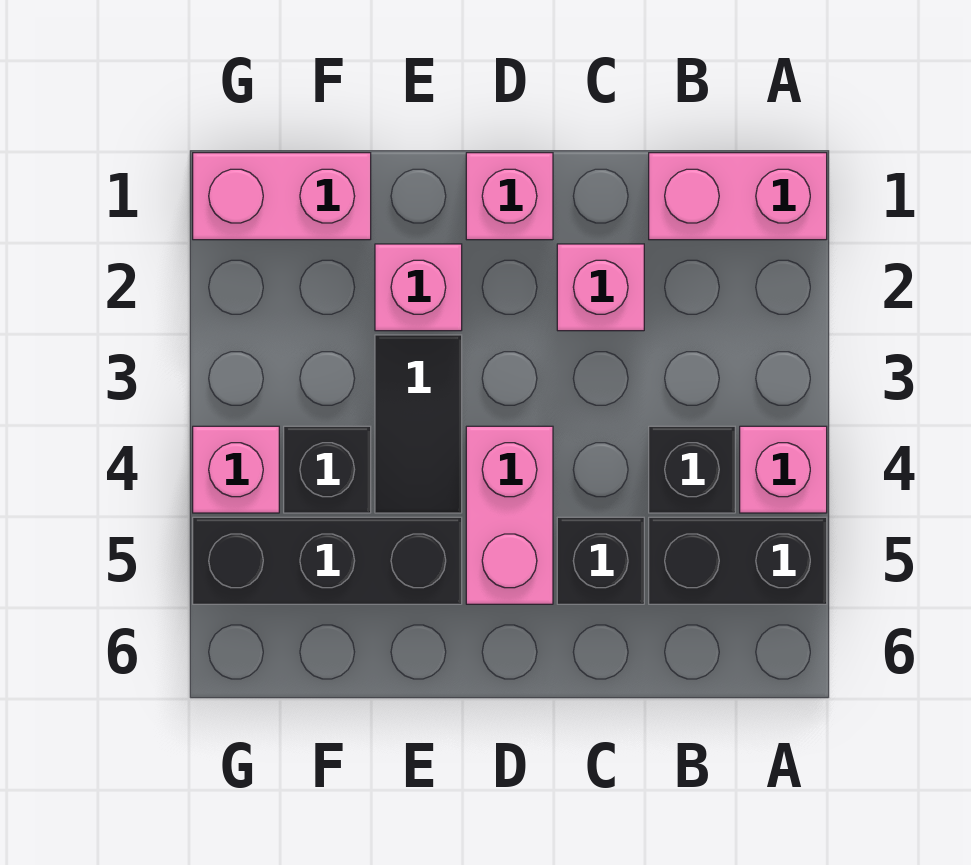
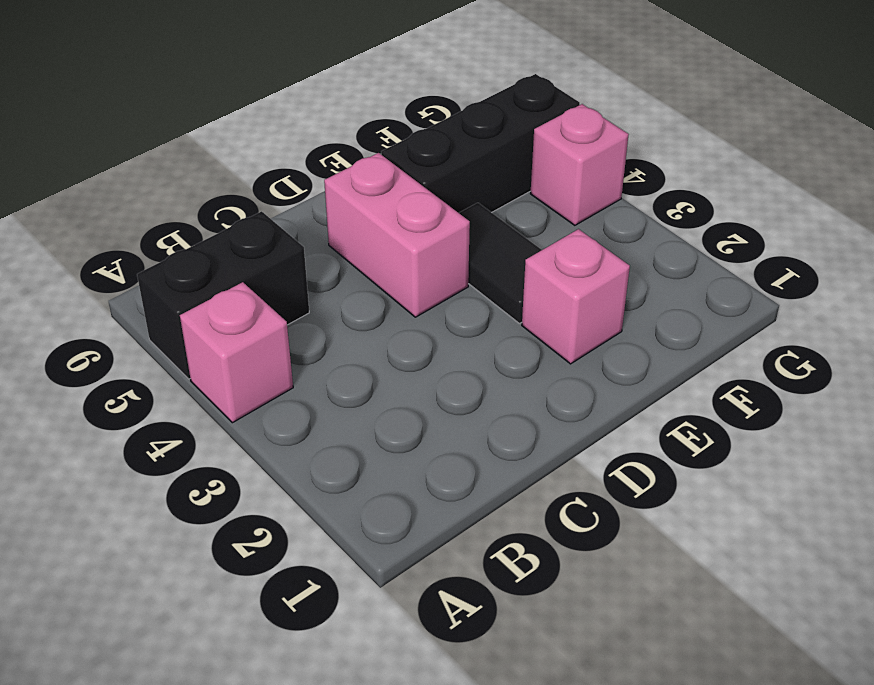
none -> pink brick A1:B1 level 1
none -> black brick B4 level 1
none -> pink brick C2 level 1

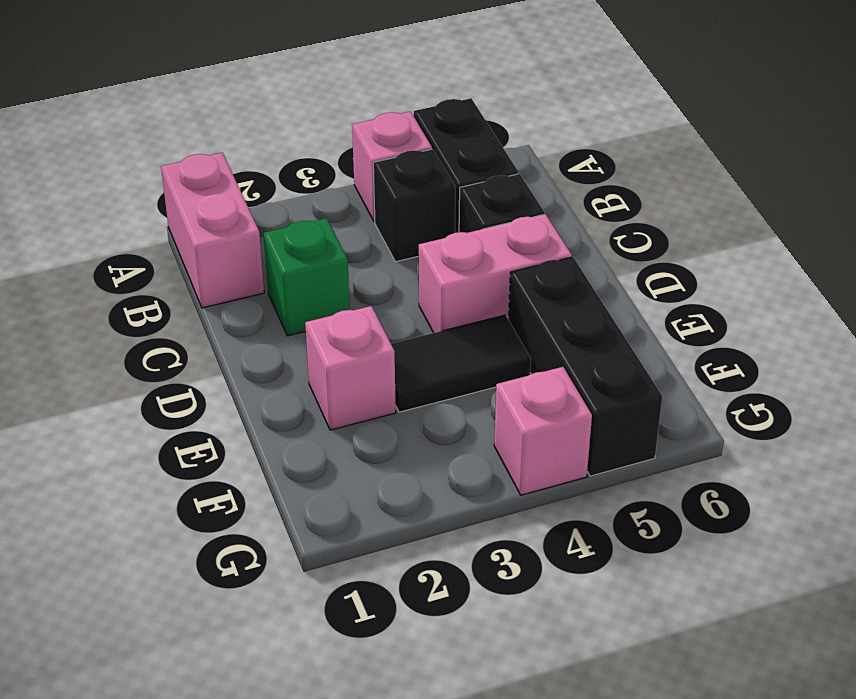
green brick C2 level 1 -> pink brick C2 level 1
none -> pink brick D1 level 1
none -> pink brick F1:G1 level 1
none -> black brick F4 level 1

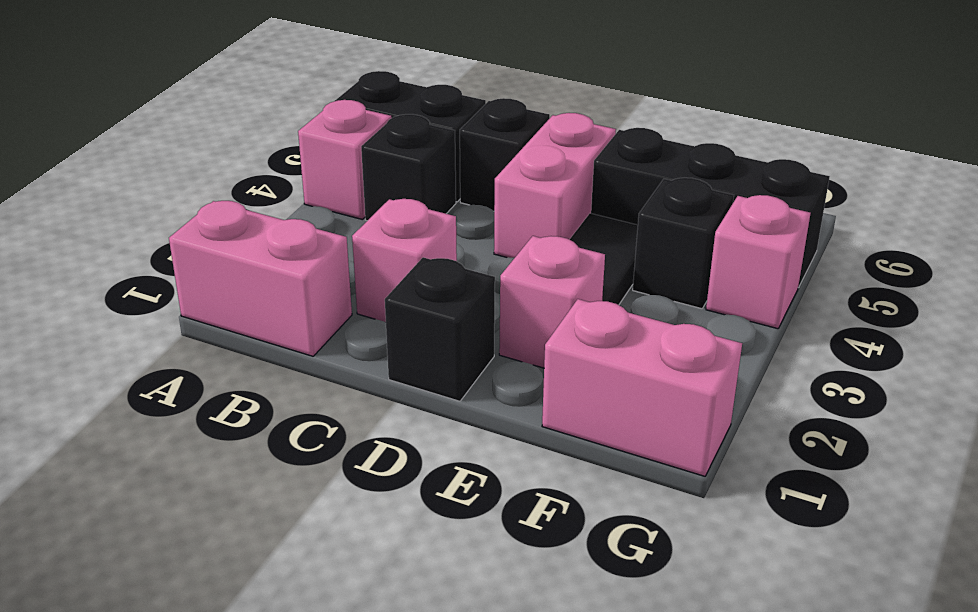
black brick D1 level 1 -> pink brick D1 level 1

